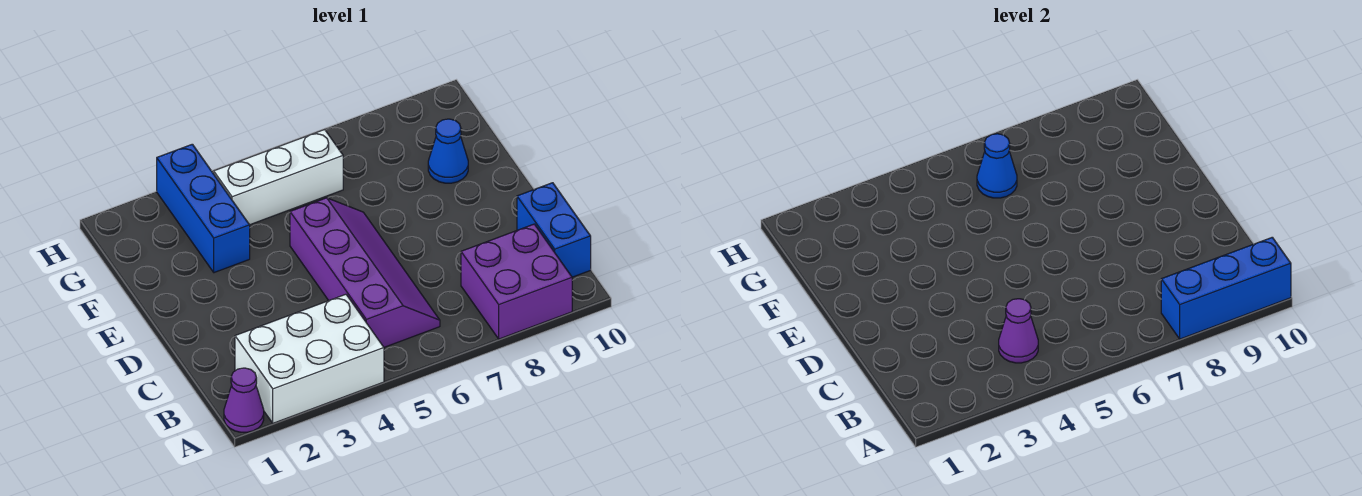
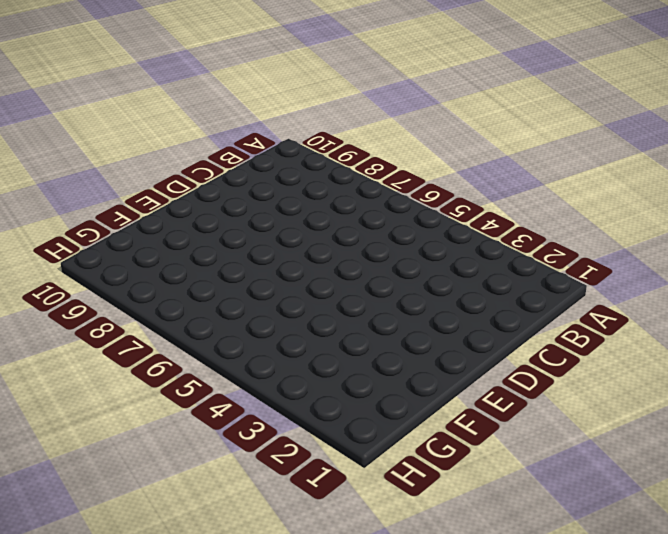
none -> purple cone A1 level 1
none -> white brick A2:B4 level 1

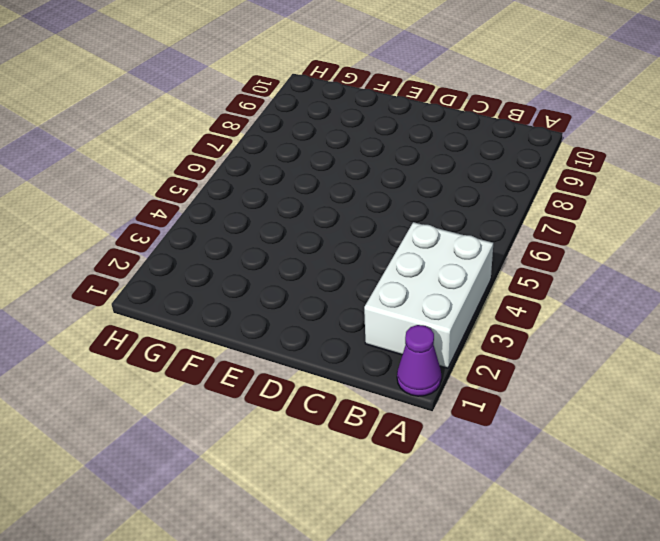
none -> purple brick A8:B9 level 1
none -> purple slope B5:E6 level 1 top 5

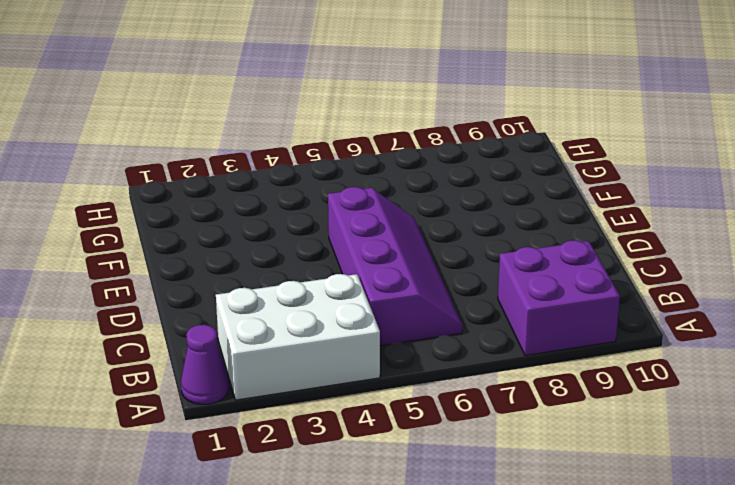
none -> blue brick B10:C10 level 1
none -> blue brick F3:H3 level 1

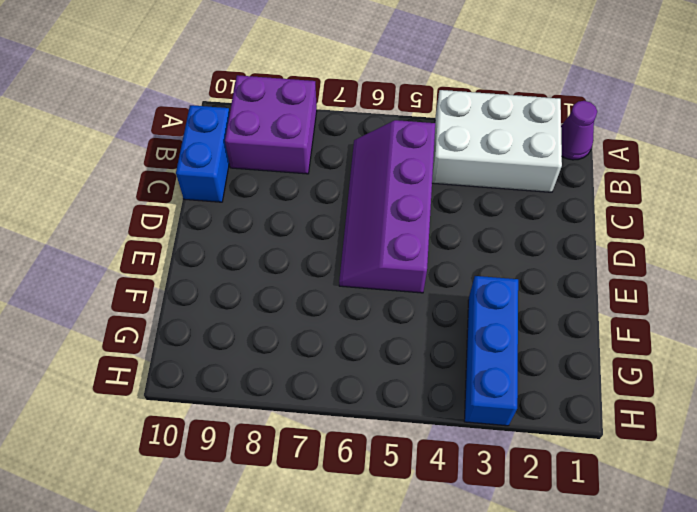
none -> blue cone F9 level 1
none -> white brick G4:G6 level 1

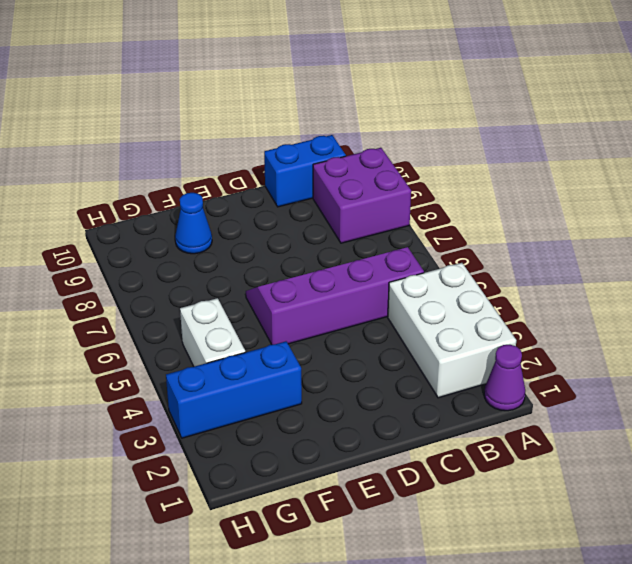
white brick G4:G5 level 1 -> white brick G4:G6 level 1
none -> blue brick A8:A10 level 2
none -> purple cone B4 level 2

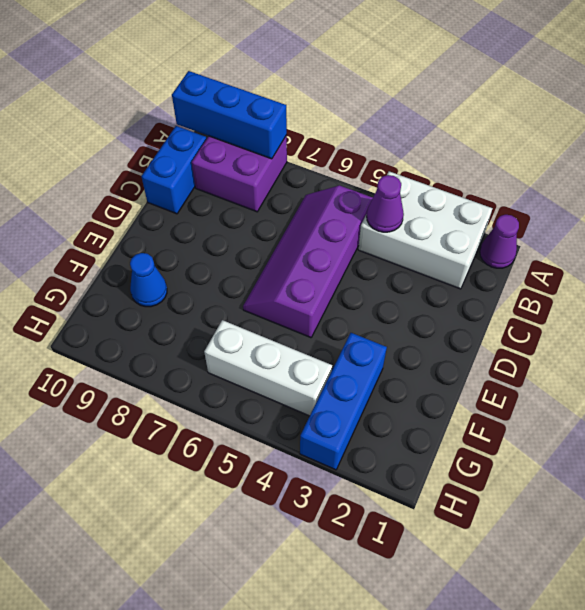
none -> blue cone G6 level 2

